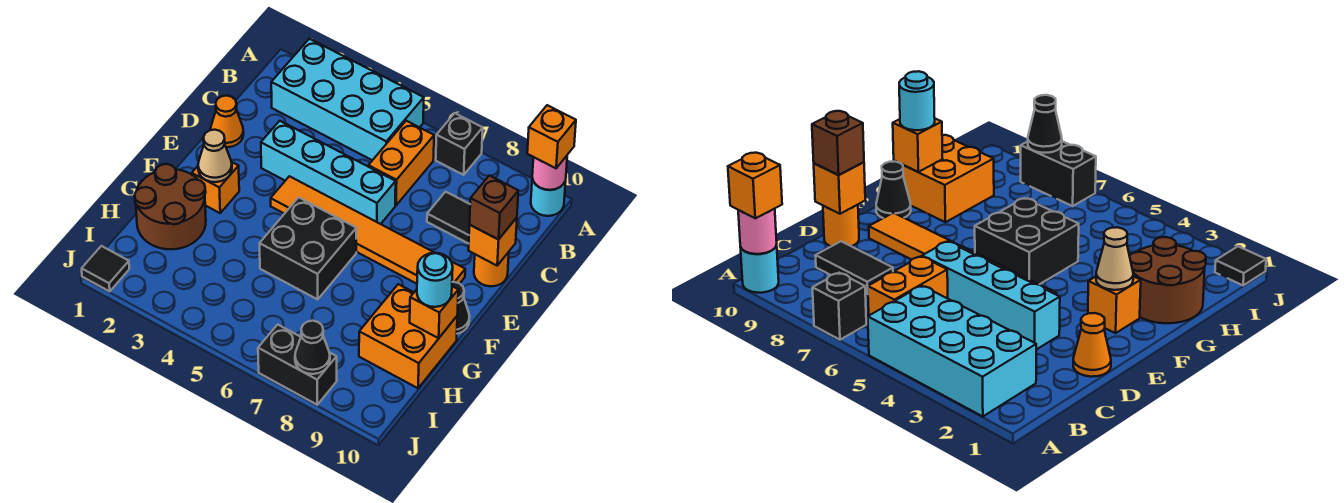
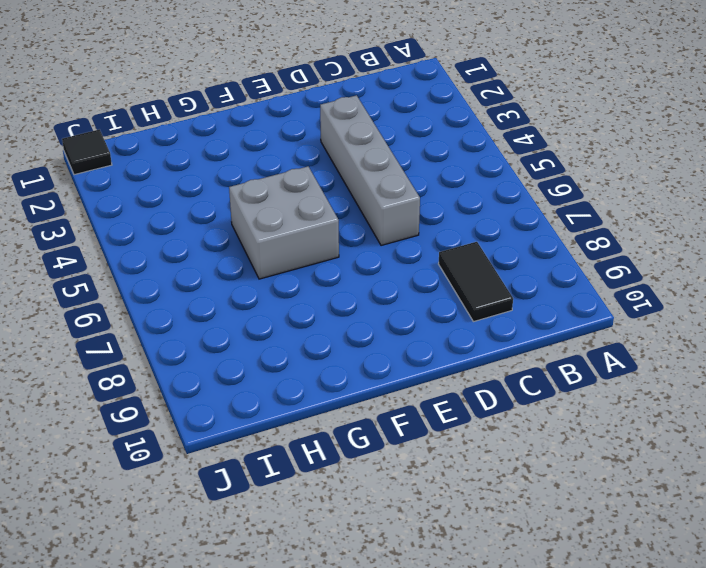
grey brick D3:D6 level 1 -> cyan brick D3:D6 level 1
grey brick F5:G6 level 1 -> black brick F5:G6 level 1
none -> cyan brick A2:B5 level 1
none -> black brick A7 level 1
none -> cyan round brick A10 level 1

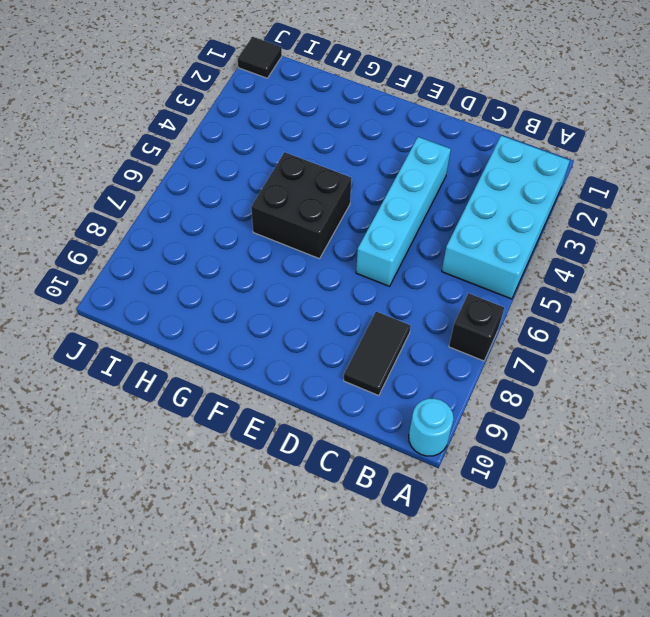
none -> orange brick B6:C6 level 1
none -> orange cone D1 level 1
none -> orange round brick D10 level 1

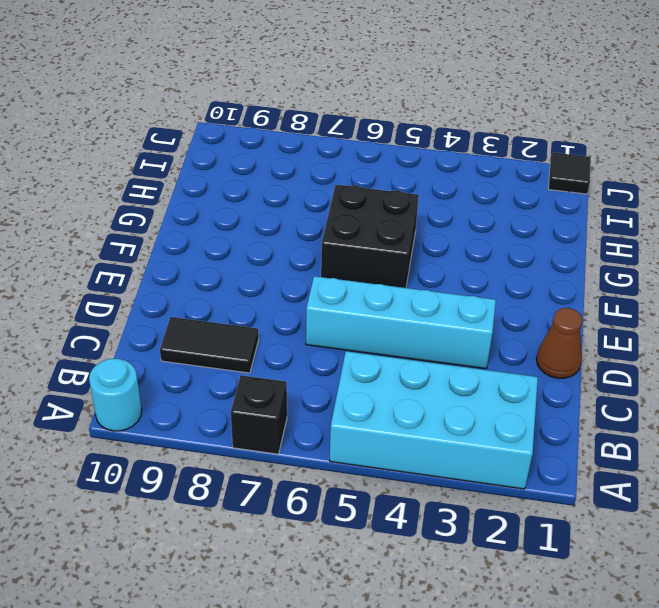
brown cone D1 level 1 -> orange cone D1 level 1
none -> orange brick B6:C6 level 1
none -> orange round brick D10 level 1
none -> orange tile E4:E9 level 1

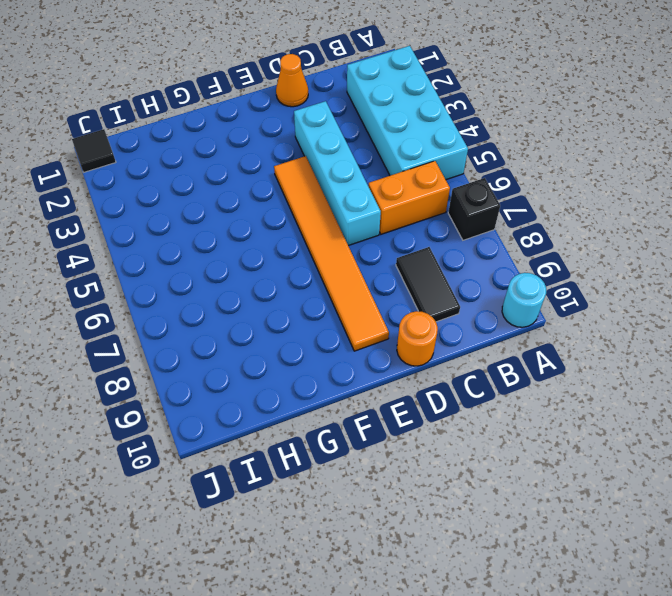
none -> orange brick F2 level 1
none -> black brick F5:G6 level 1
none -> black cone F10 level 1

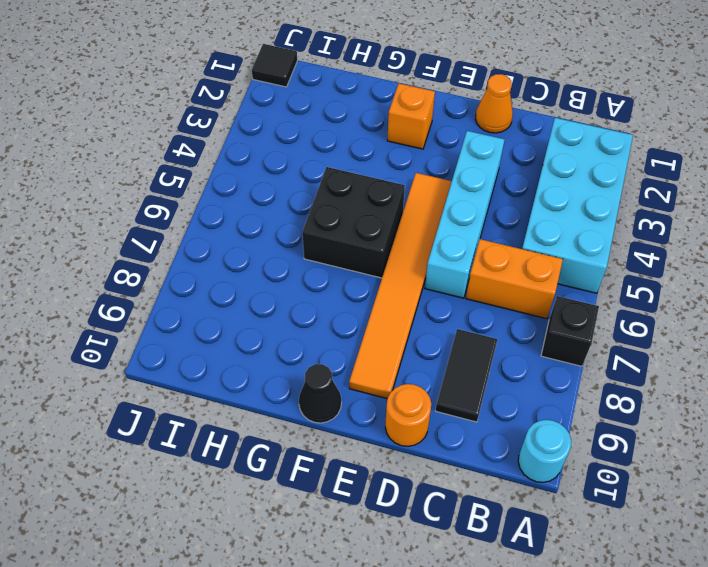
none -> brown round brick G1:H2 level 1
none -> orange brick G9:H10 level 1
none -> black brick J7:J8 level 1

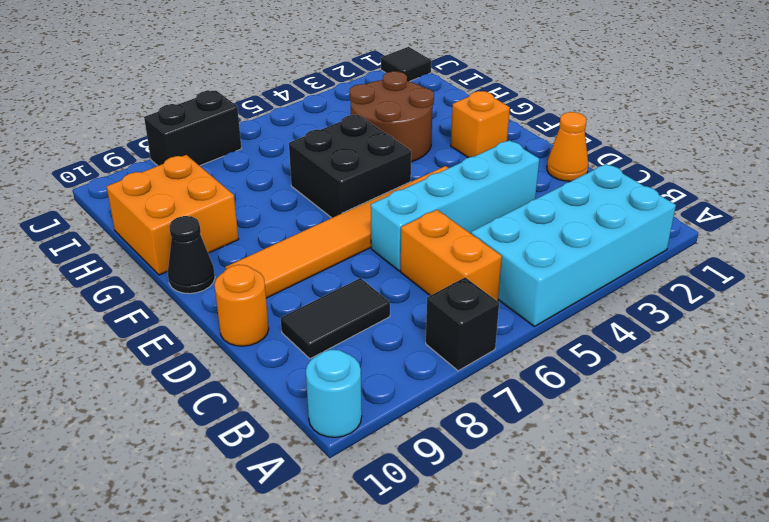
brown round brick G3:H4 level 1 -> brown round brick G1:H2 level 1
none -> pink round brick A10 level 2
none -> orange brick D10 level 2
none -> tan cone F2 level 2

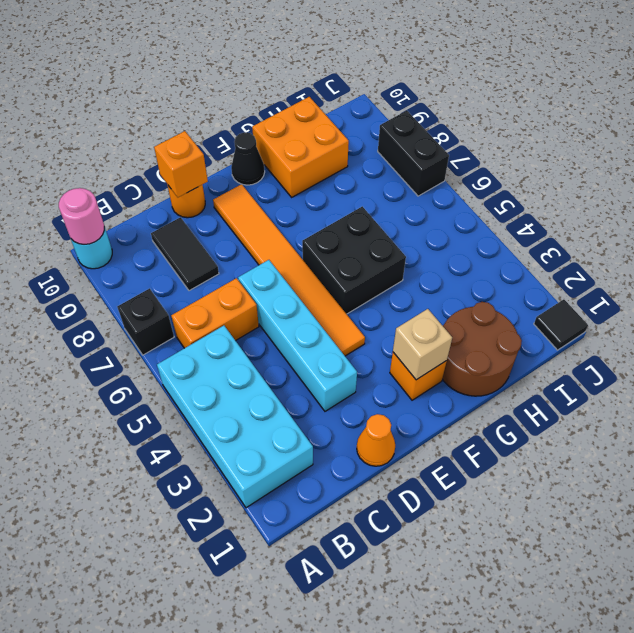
tan brick F2 level 2 -> tan cone F2 level 2
none -> orange brick G10 level 2
none -> black cone J8 level 2
none -> orange brick A10 level 3

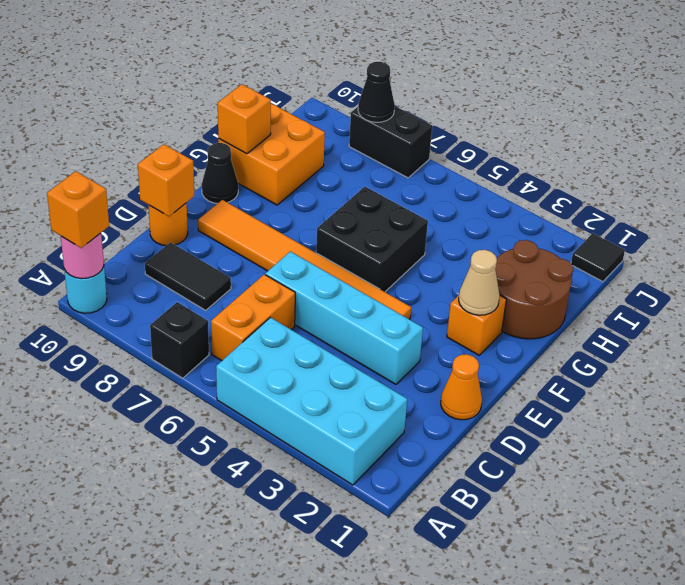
none -> brown brick D10 level 3
none -> cyan round brick G10 level 3

